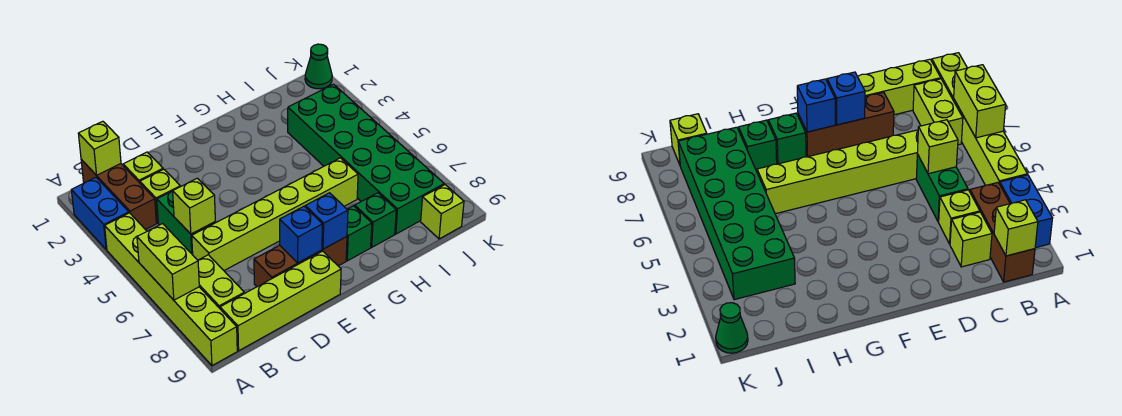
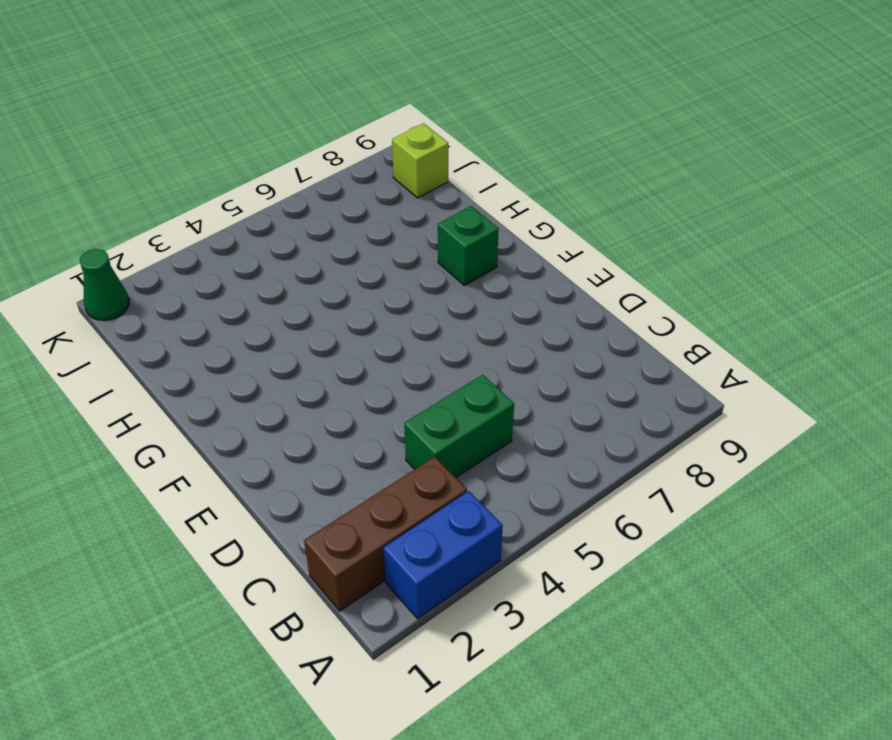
none -> lime brick A4:A9 level 1
none -> lime brick B7:B8 level 1
none -> lime brick B9:E9 level 1

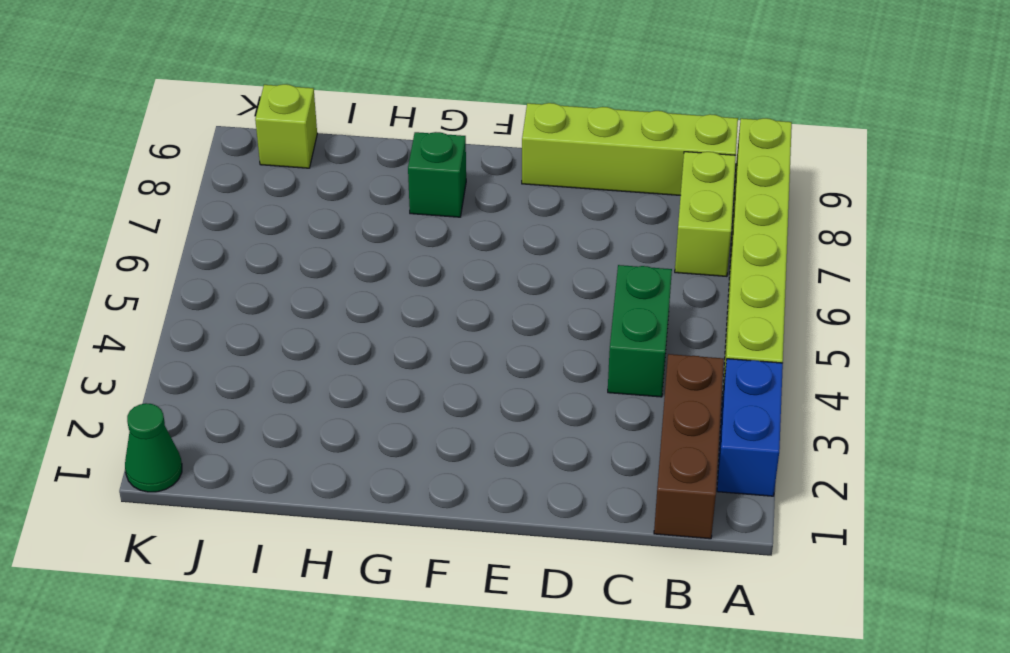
none -> lime brick C2 level 1
none -> lime brick C3 level 1
none -> lime brick C6:H6 level 1

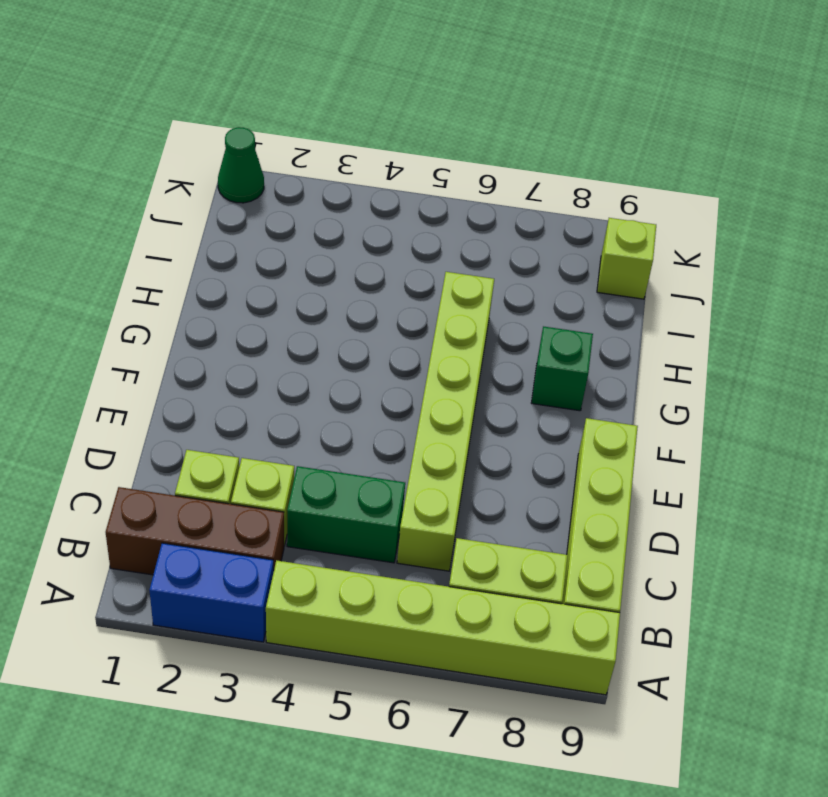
none -> brown brick D8:F8 level 1
none -> green brick H8 level 1
none -> green brick I3:J8 level 1

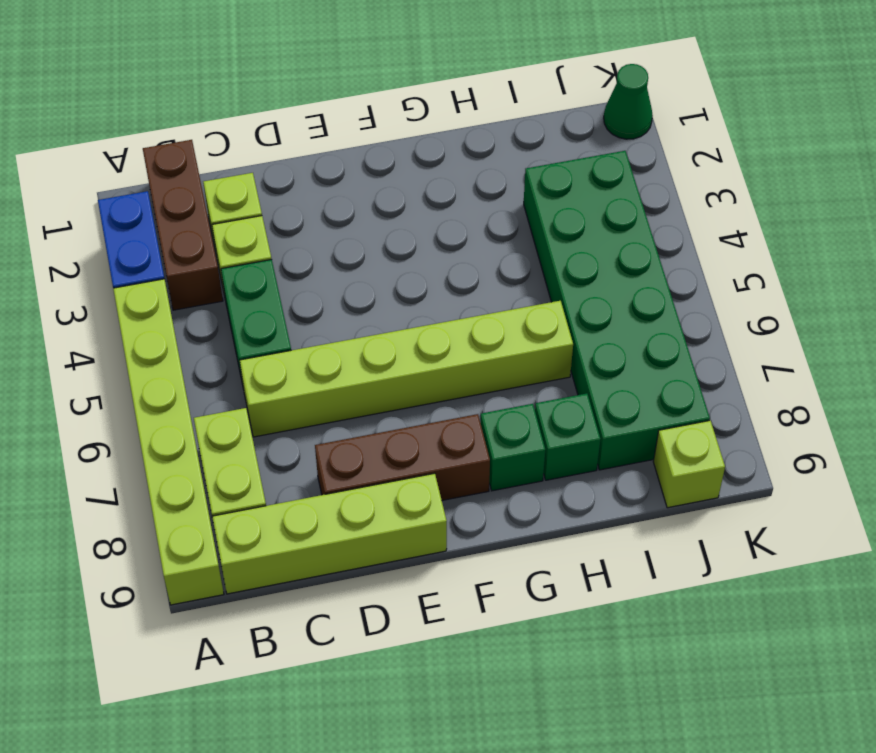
none -> lime brick A6:A7 level 2
none -> lime brick B1 level 2
none -> lime brick C5 level 2

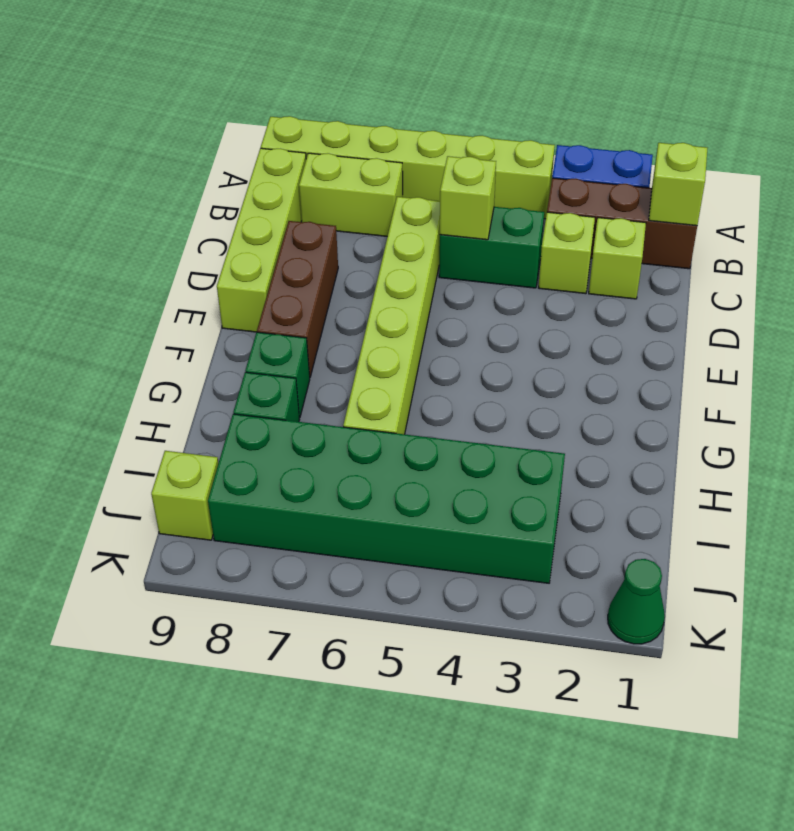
none -> lime brick A6:A7 level 2
none -> blue brick E8 level 2
none -> blue brick F8 level 2

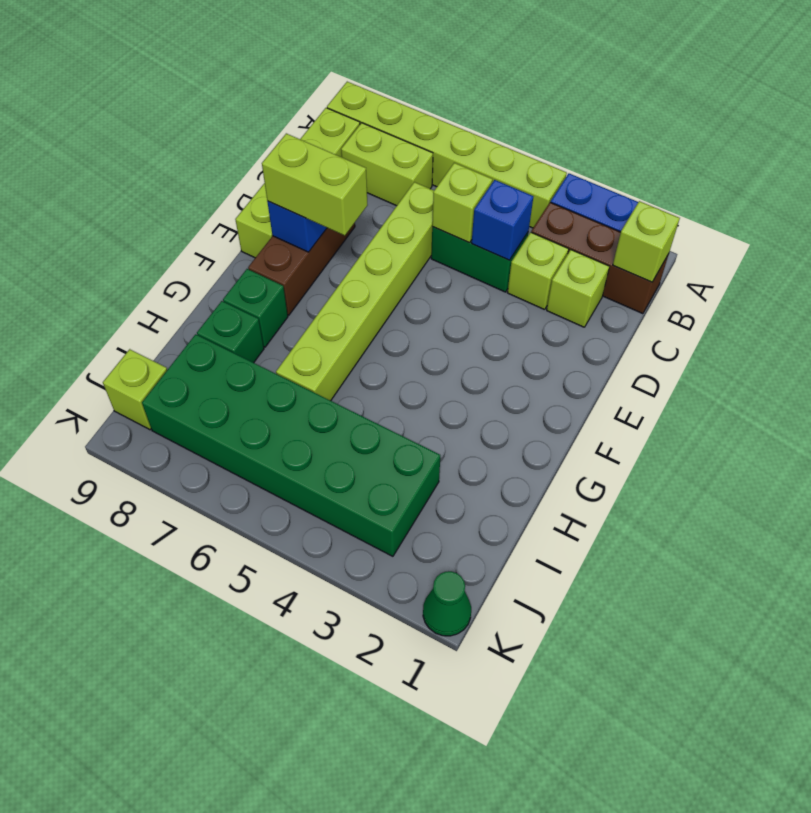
blue brick C4 level 2 -> blue brick F8 level 2
lime brick E7:E8 level 3 -> lime brick A6:A7 level 2

